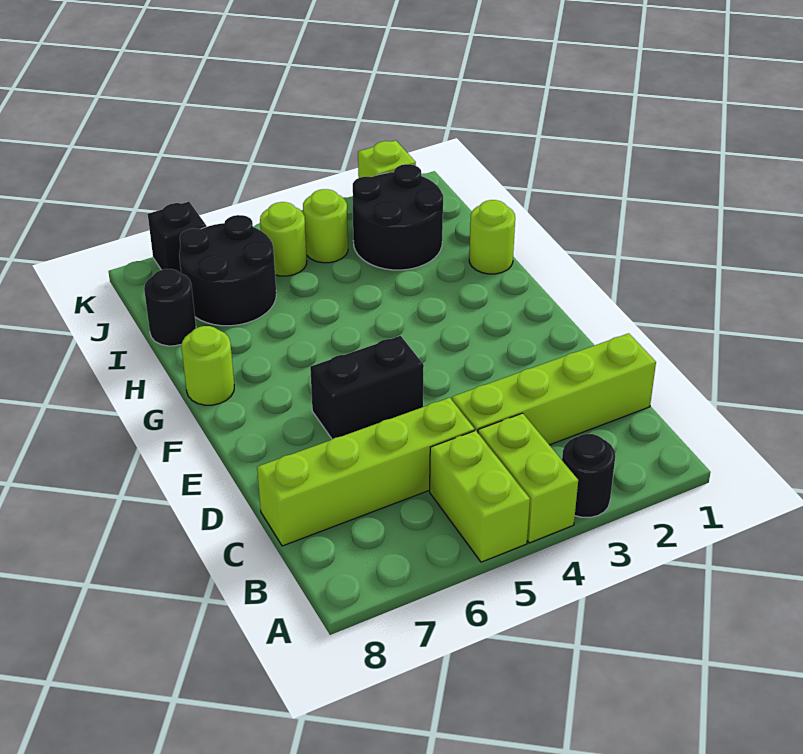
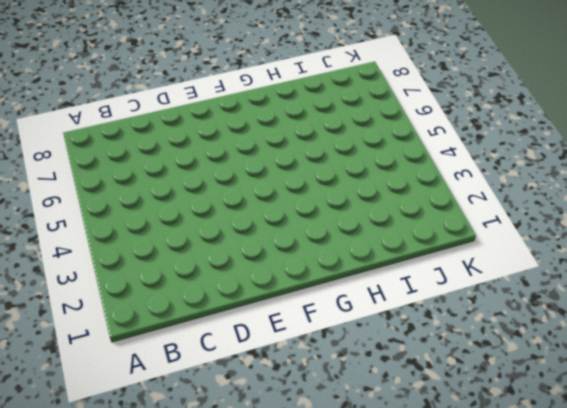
none -> black round brick A3 level 1
none -> lime brick A4:B4 level 1
none -> lime brick A5:B5 level 1

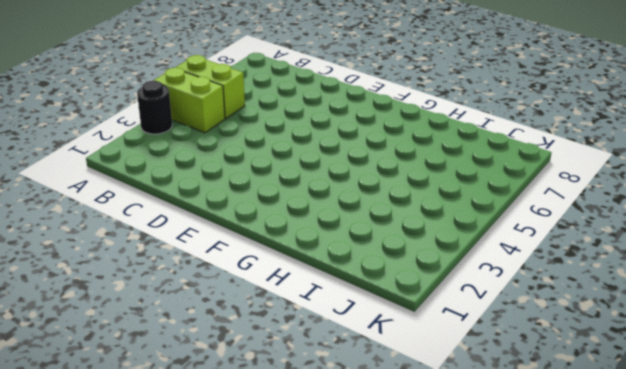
none -> lime brick C1:C4 level 1
none -> lime brick C5:C8 level 1
none -> black brick E5:E6 level 1

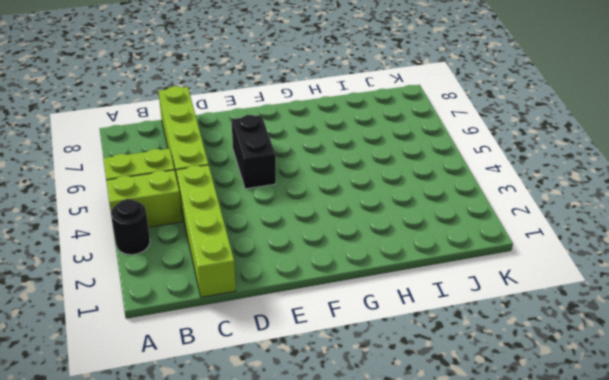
none -> lime round brick G8 level 1
none -> lime round brick H1 level 1
none -> black round brick I2:J3 level 1

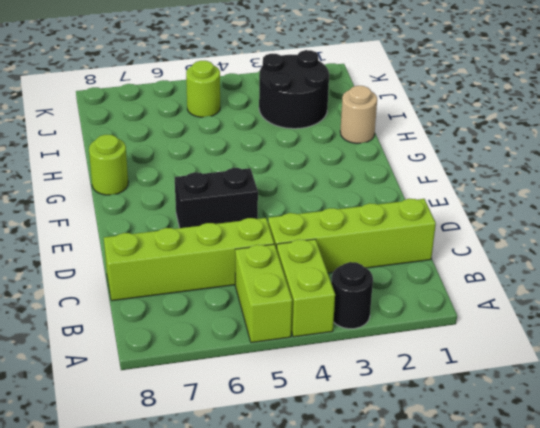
tan round brick H1 level 1 -> lime round brick H1 level 1
none -> black round brick I6:J7 level 1
none -> black round brick I8 level 1
none -> lime round brick J4 level 1

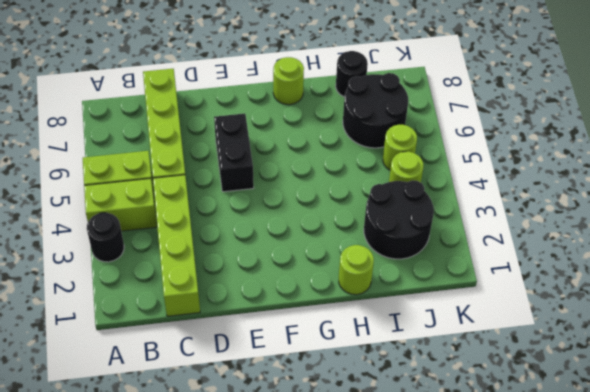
none -> lime brick K2 level 1
none -> black brick K7 level 1

